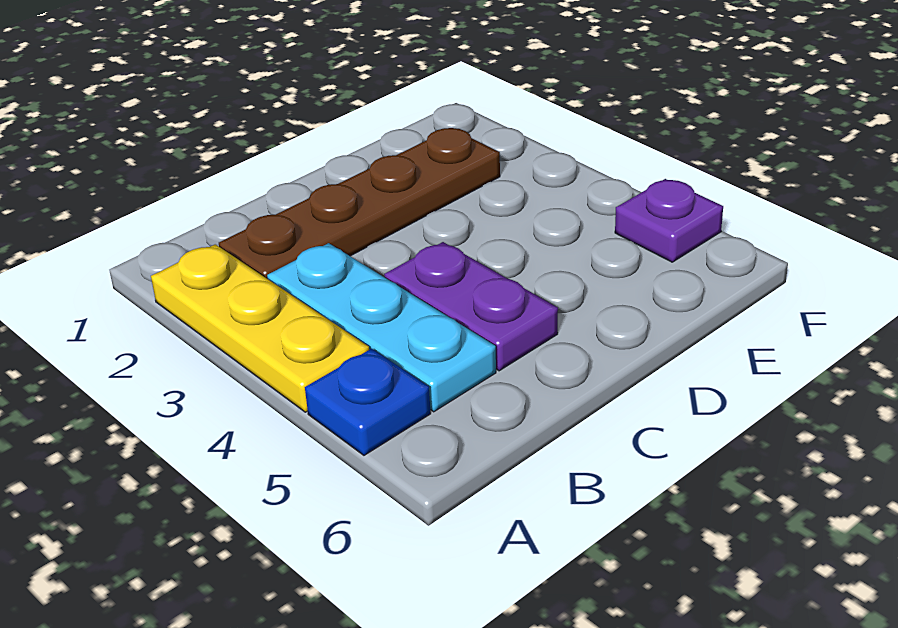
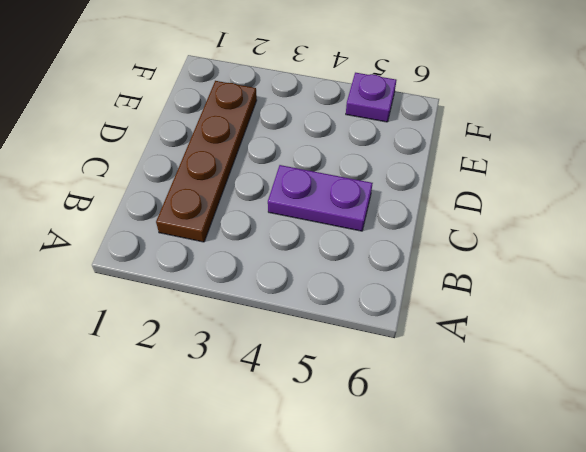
none -> yellow plate A2:A4 level 1
none -> blue plate A5 level 1

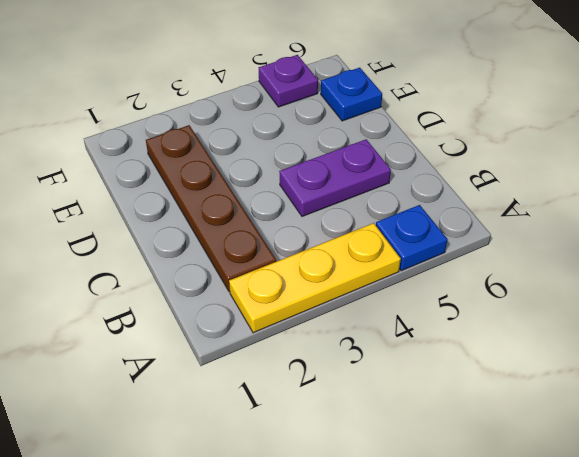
blue plate E6 level 1 -> none
none -> cyan plate B3:B5 level 1

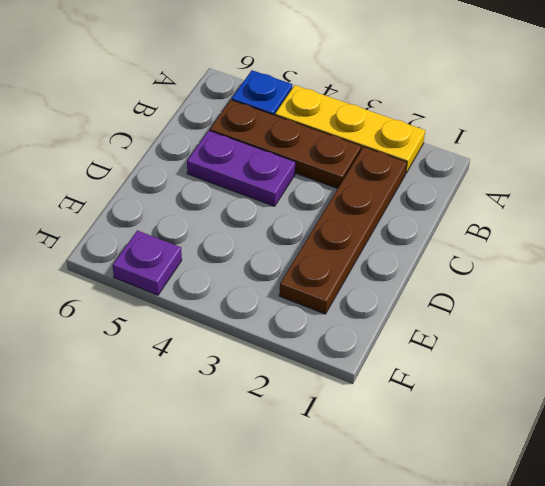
brown plate B3:B5 level 1 -> cyan plate B3:B5 level 1

